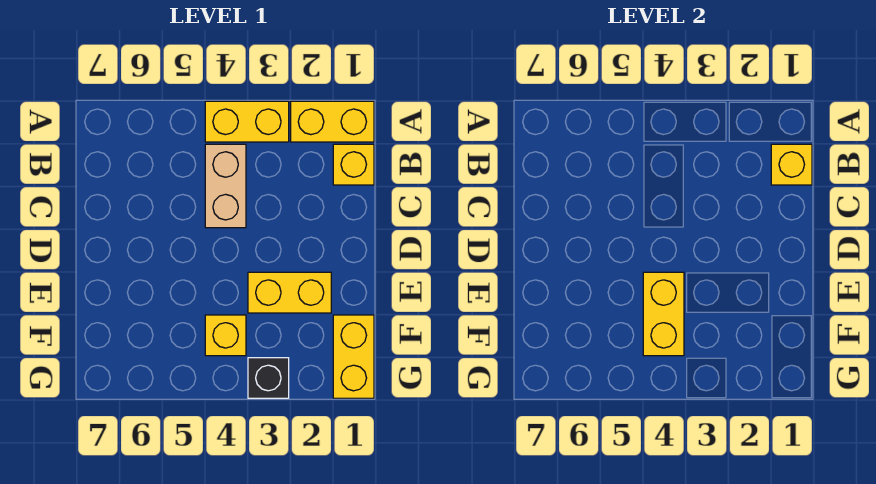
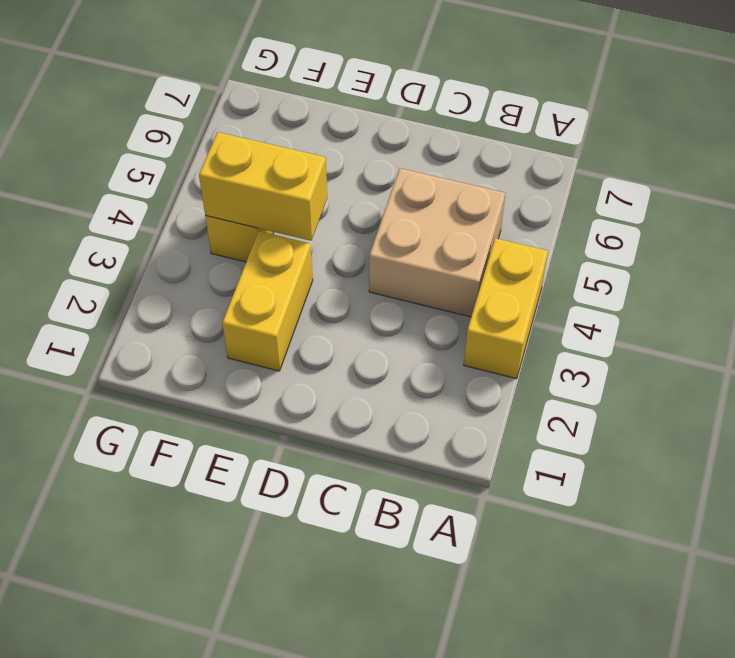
tan brick B4:C5 level 1 -> tan brick B4:C4 level 1
none -> yellow brick A1:A2 level 1
none -> yellow brick B1 level 1

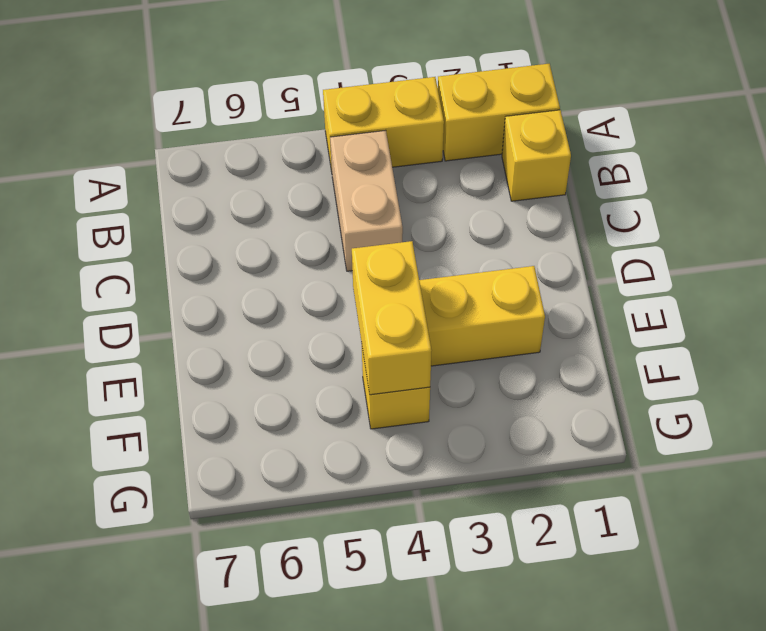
none -> yellow brick F1:G1 level 1
none -> black brick G3 level 1

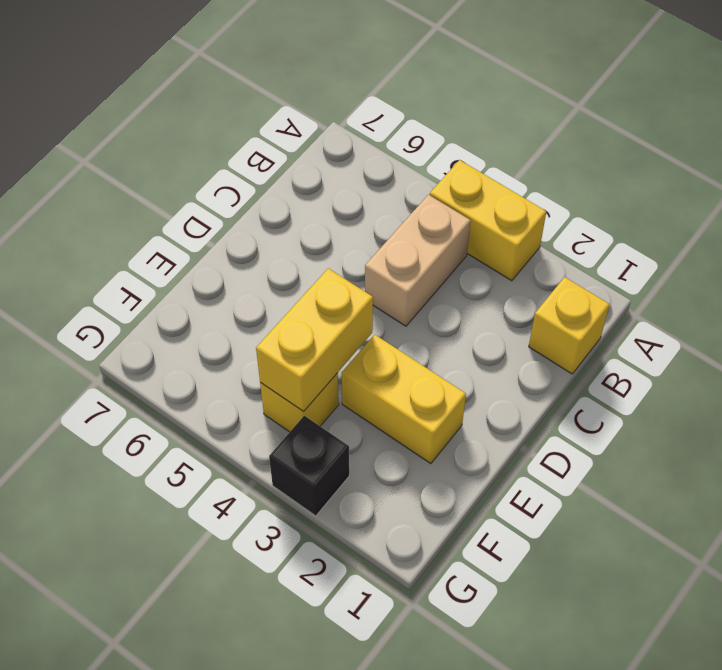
none -> yellow brick A1:A2 level 1
none -> yellow brick F1:G1 level 1

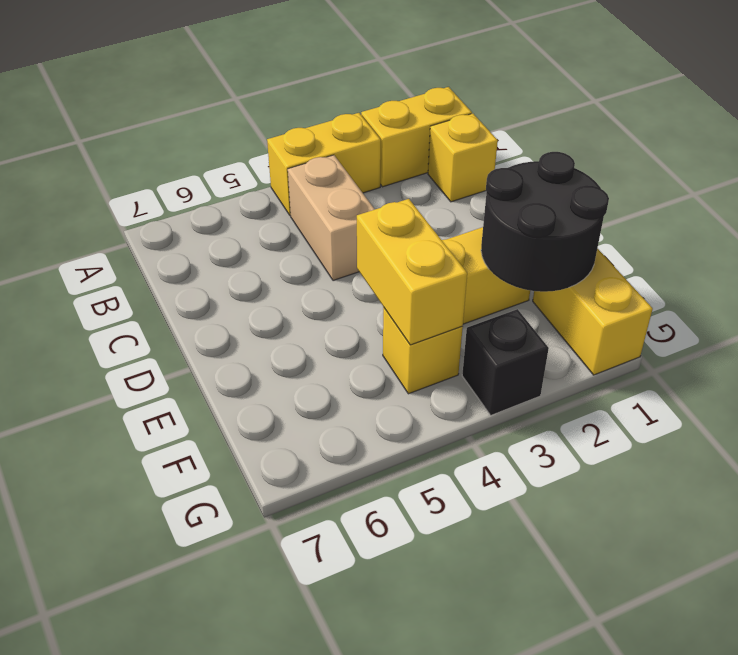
black round brick E1:F2 level 2 -> none
none -> yellow brick B1 level 2

